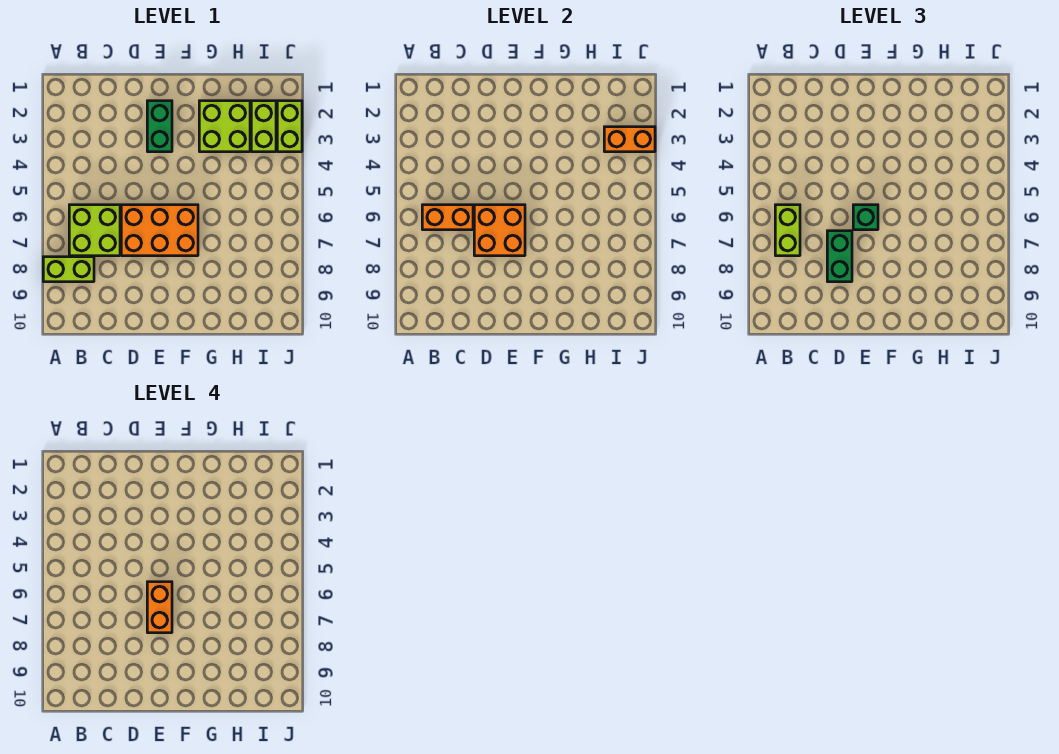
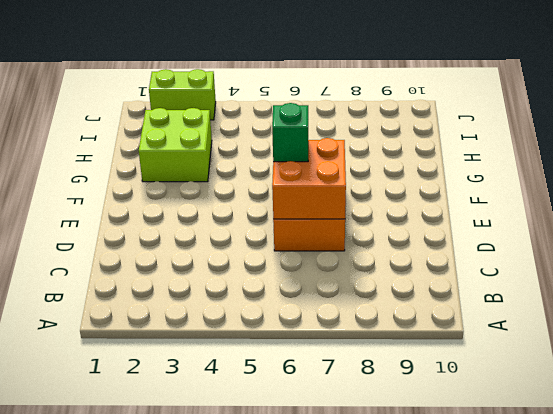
none -> lime brick A8:B8 level 1
none -> lime brick B6:C7 level 1
none -> green brick E2:E3 level 1

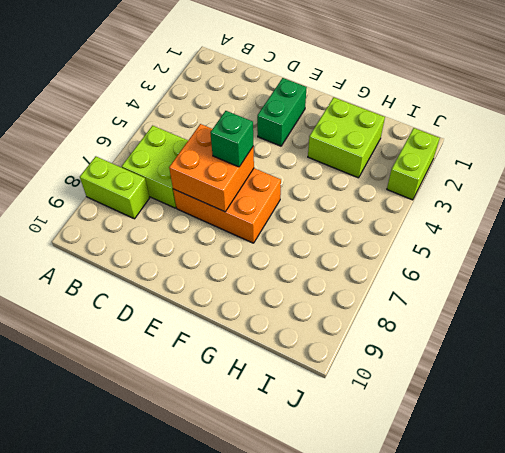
none -> lime brick I2:I3 level 1
none -> orange brick B6:C6 level 2
none -> orange brick I3:J3 level 2

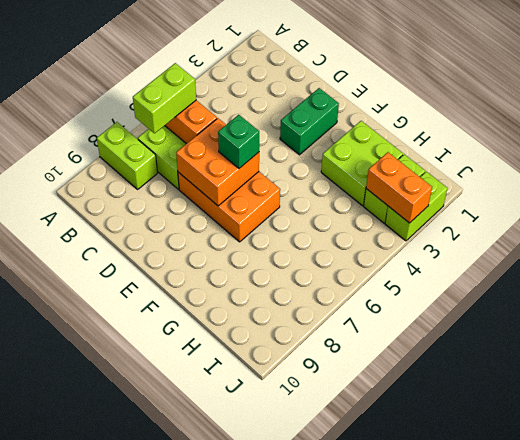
none -> green brick D7:D8 level 3
none -> orange brick E6:E7 level 4

